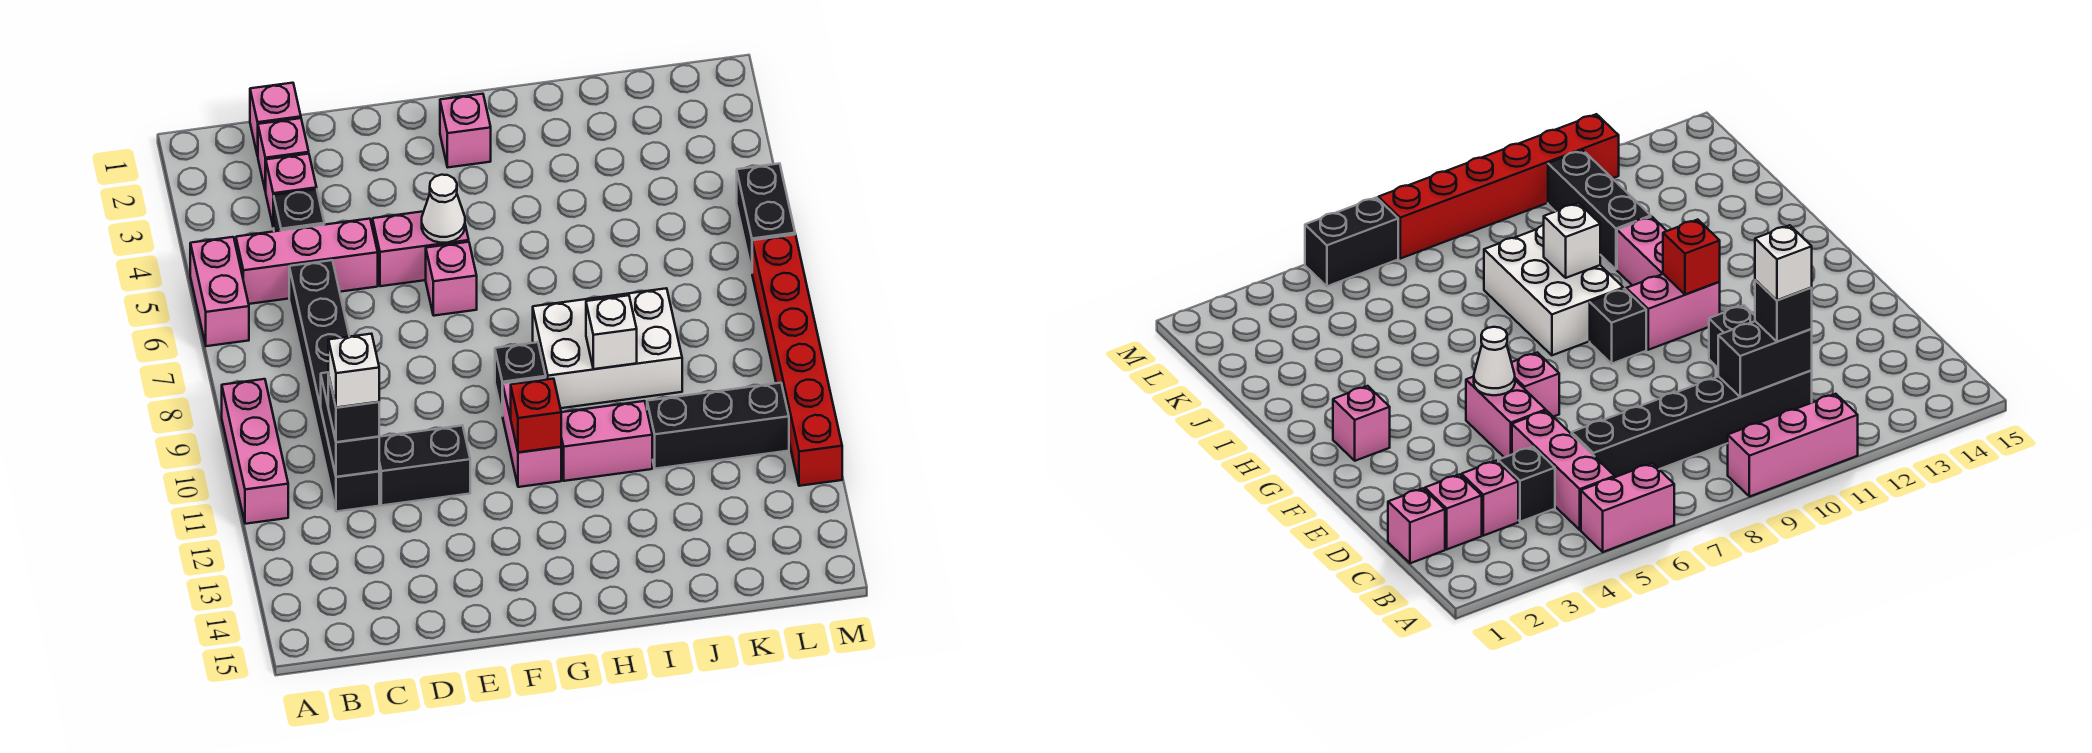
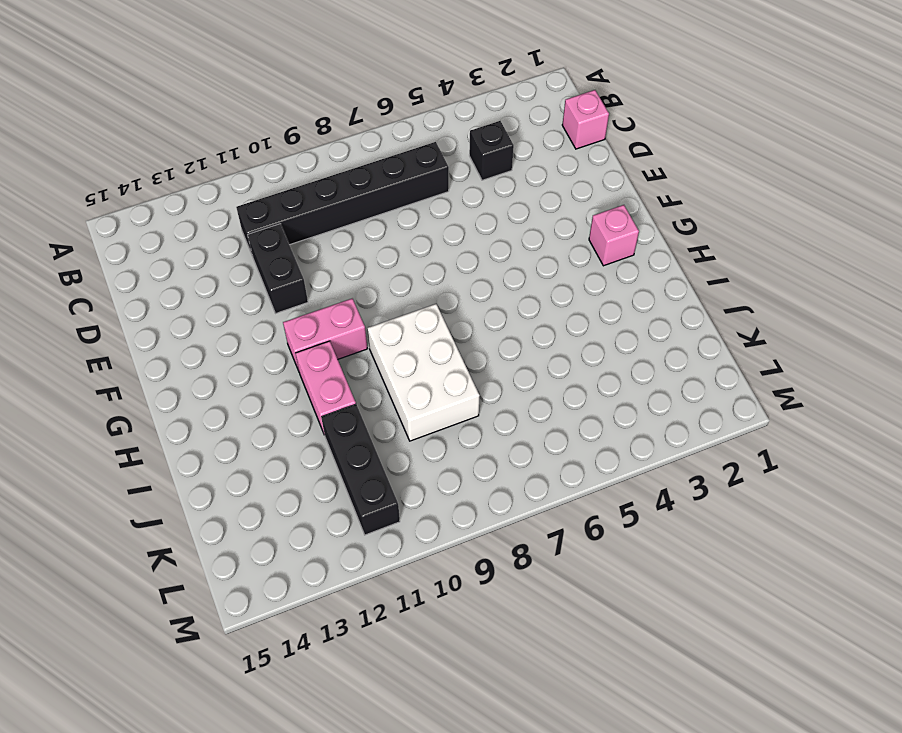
none -> pink brick A5:A6 level 1
none -> pink brick A9:A11 level 1
none -> pink brick B5:D5 level 1

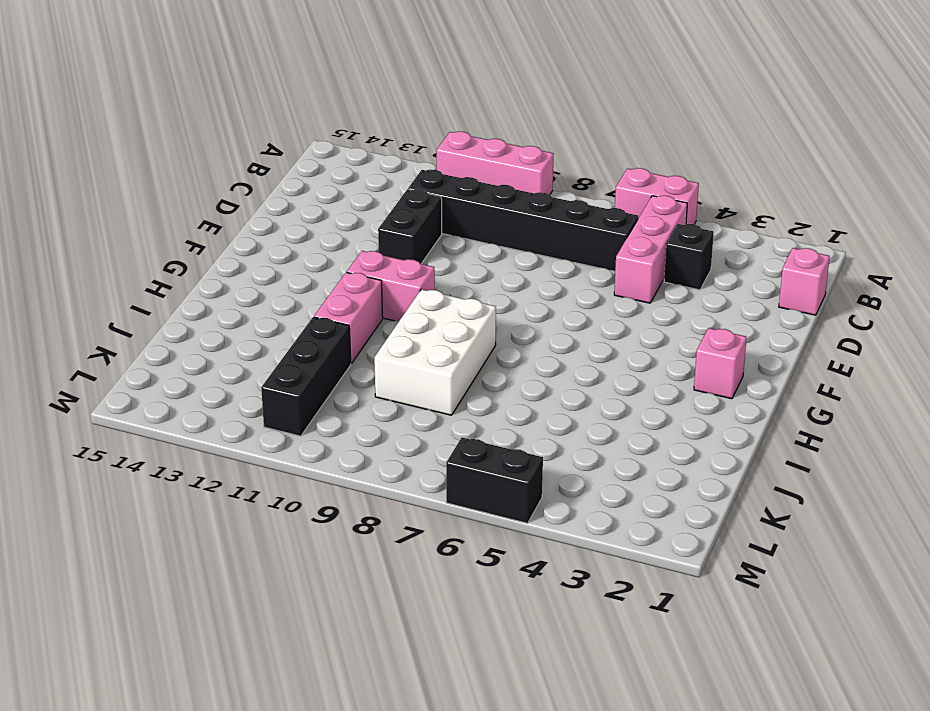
none -> pink brick C2 level 1
none -> pink brick C3 level 1
none -> pink brick E5:F5 level 1

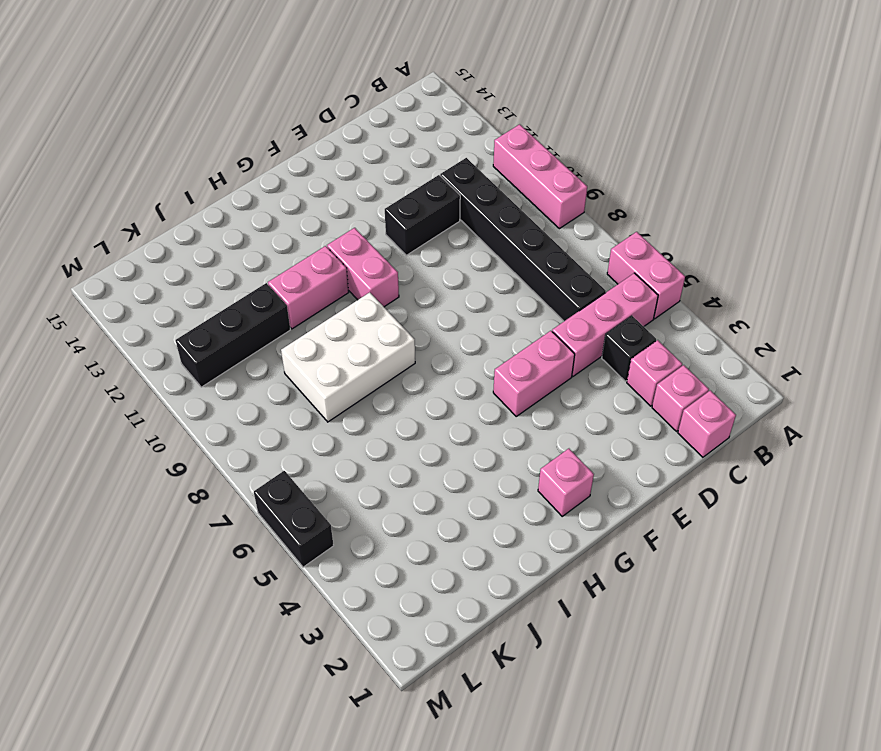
none -> pink brick F6 level 1
none -> black brick G9 level 1
none -> red brick M7:M12 level 1

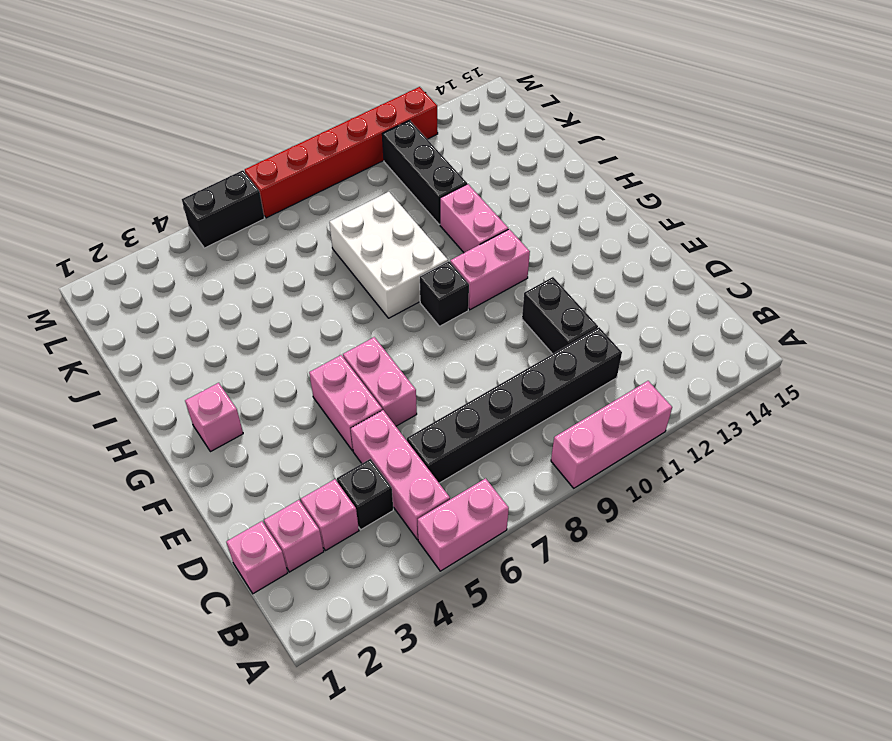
pink brick E6:F6 level 1 -> pink brick F6 level 1
none -> black brick C10:C11 level 2
none -> white cone F5 level 2
none -> red brick G11 level 2

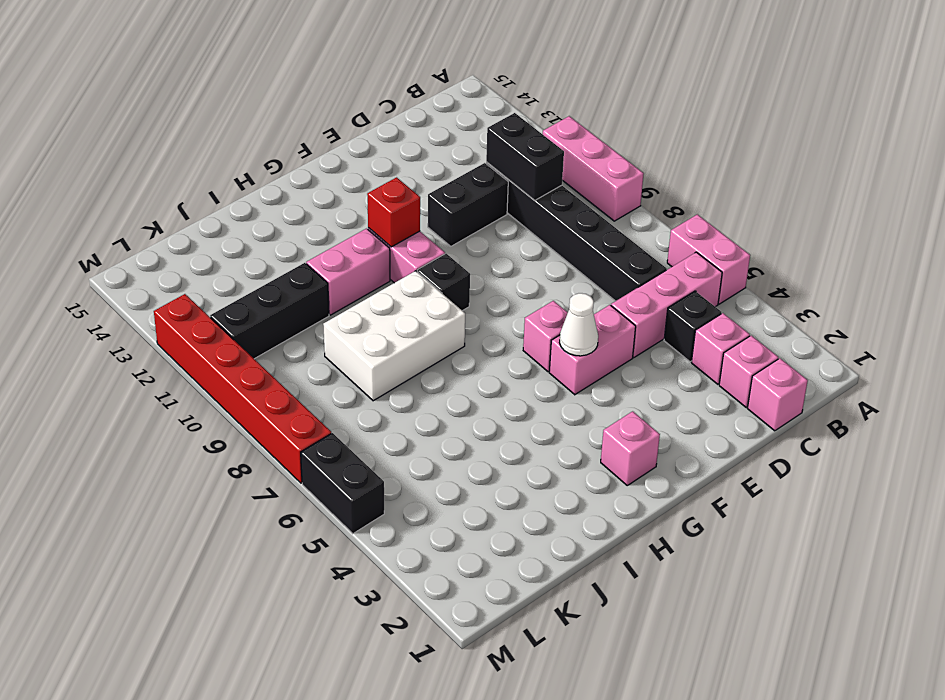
none -> white brick I9 level 2
none -> black brick C11 level 3
none -> white brick C11 level 4

